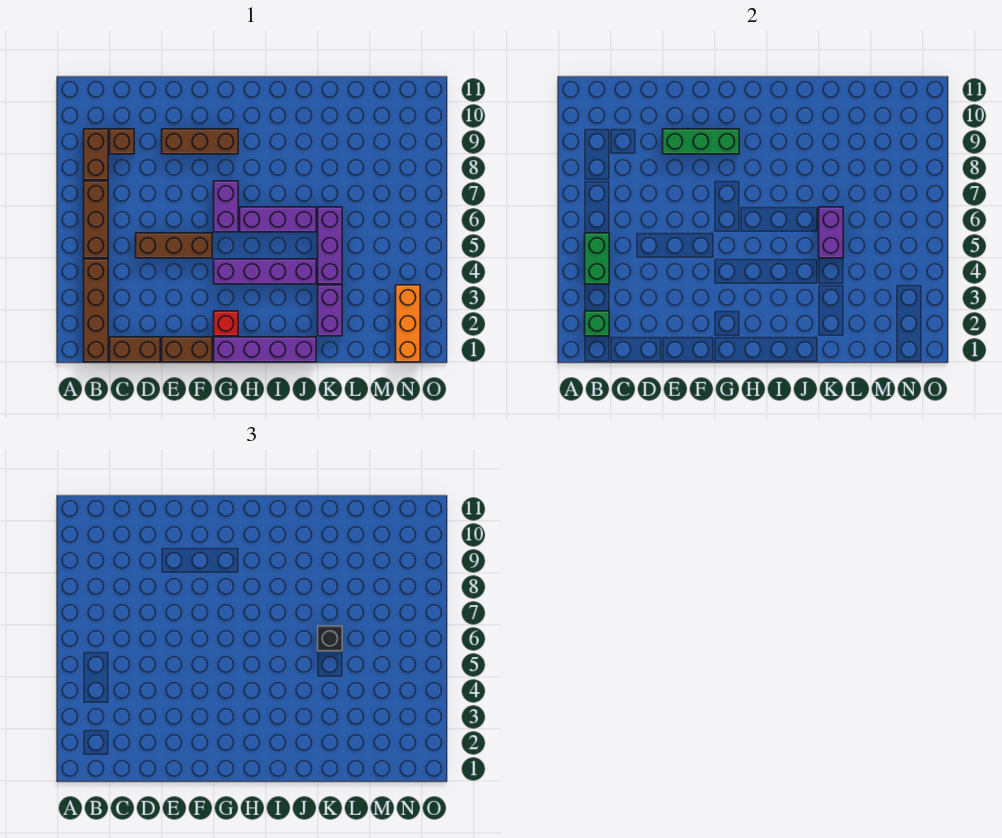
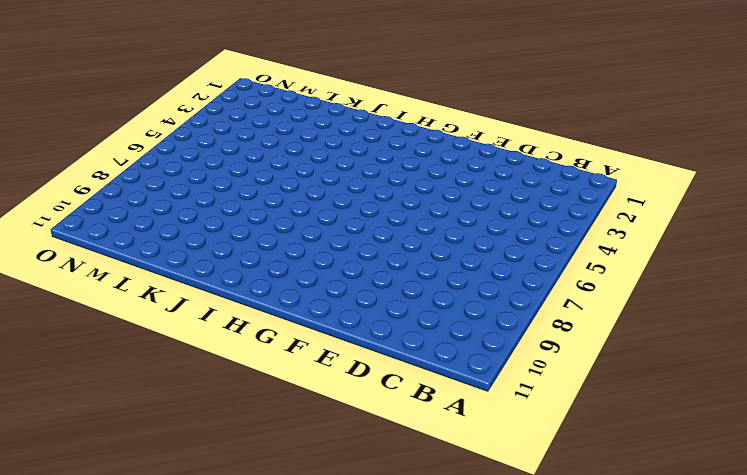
none -> brown brick B1:B4 level 1
none -> brown brick B5:B7 level 1
none -> brown brick B8:B9 level 1

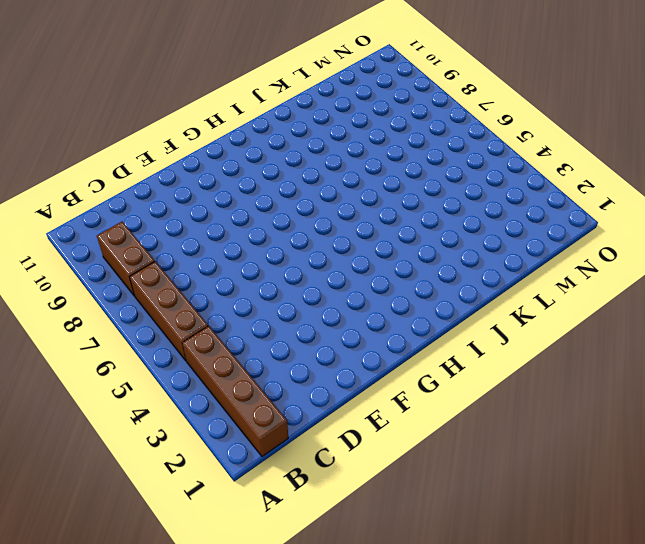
none -> brown brick C1:D1 level 1
none -> brown brick C9 level 1
none -> brown brick D5:F5 level 1

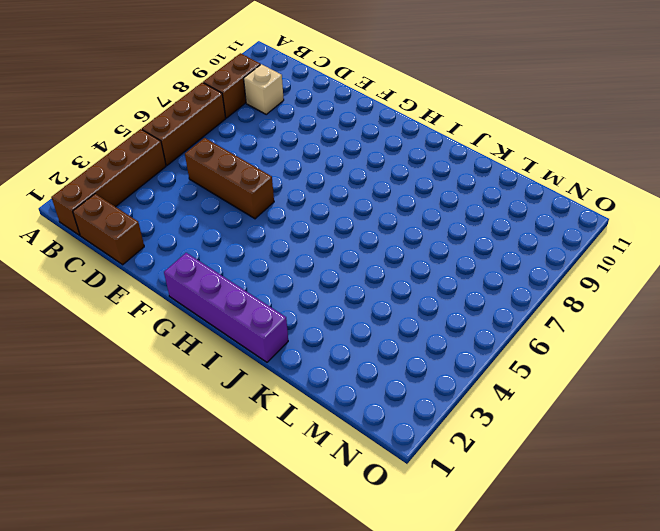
tan brick C9 level 1 -> brown brick C9 level 1
none -> brown brick E1:F1 level 1
none -> brown brick E9:G9 level 1
none -> red brick G2 level 1

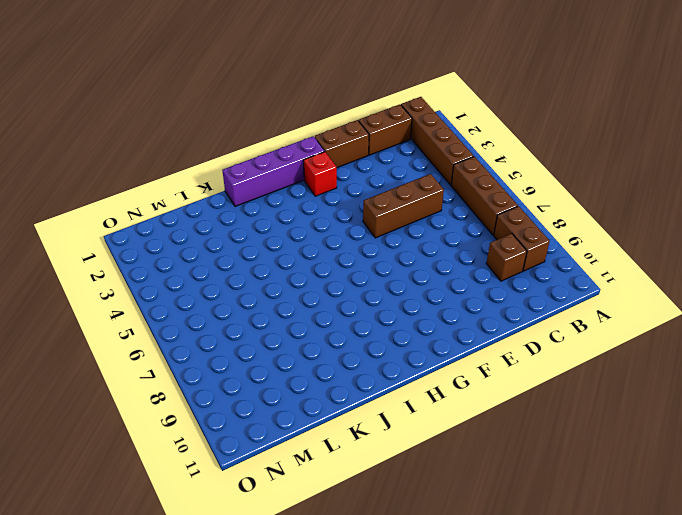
none -> brown brick E9:G9 level 1
none -> purple brick G4:J4 level 1
none -> purple brick G6:G7 level 1

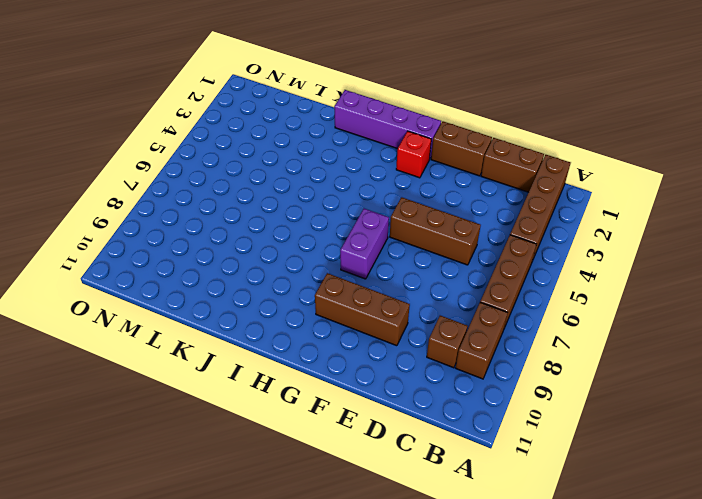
none -> purple brick G4:J4 level 1
none -> purple brick H6:J6 level 1
none -> purple brick K2:K3 level 1

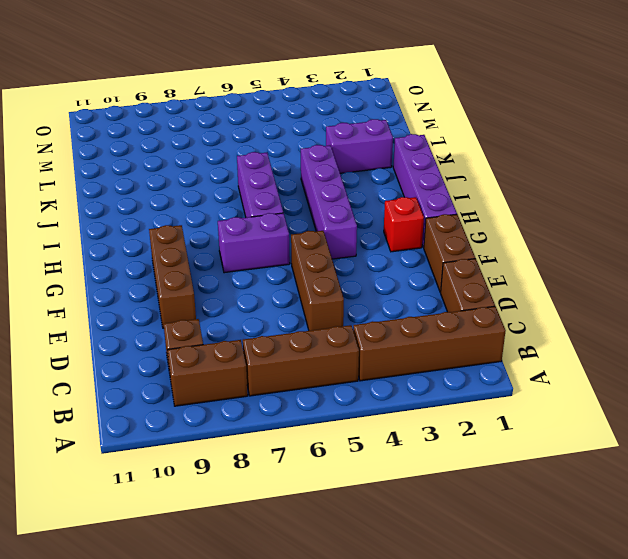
none -> purple brick K4:K6 level 1
none -> orange brick N1:N3 level 1
none -> green brick B2 level 2

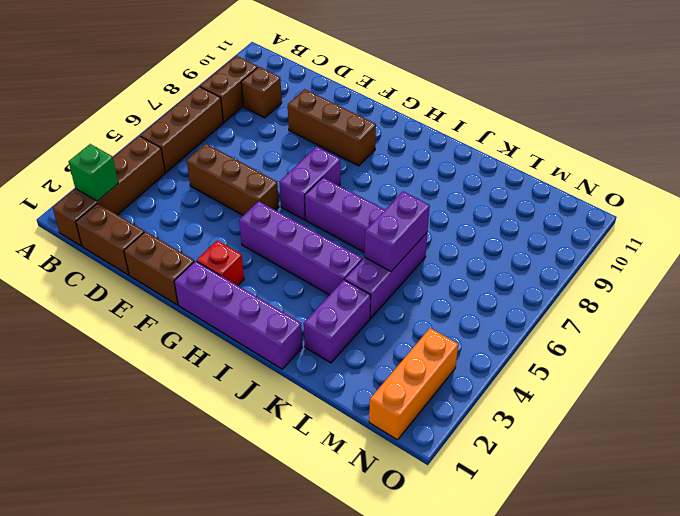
none -> green brick B4:B5 level 2
none -> green brick E9:G9 level 2
none -> black brick K6 level 3

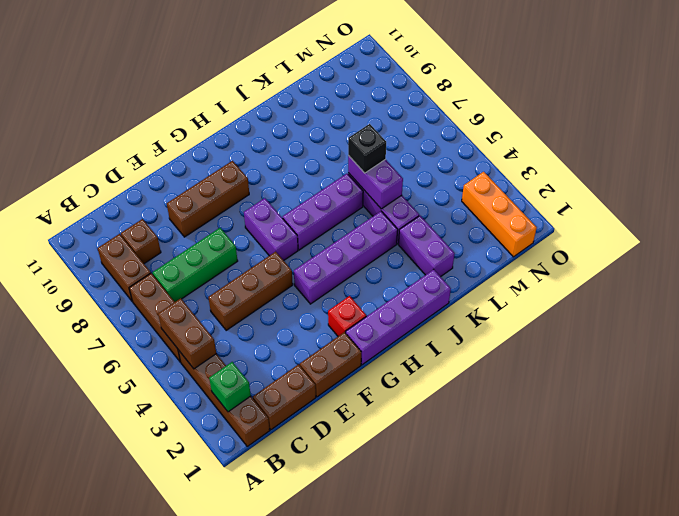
brown brick B4:B5 level 2 -> green brick B4:B5 level 2
green brick C7:E7 level 1 -> green brick E9:G9 level 2

